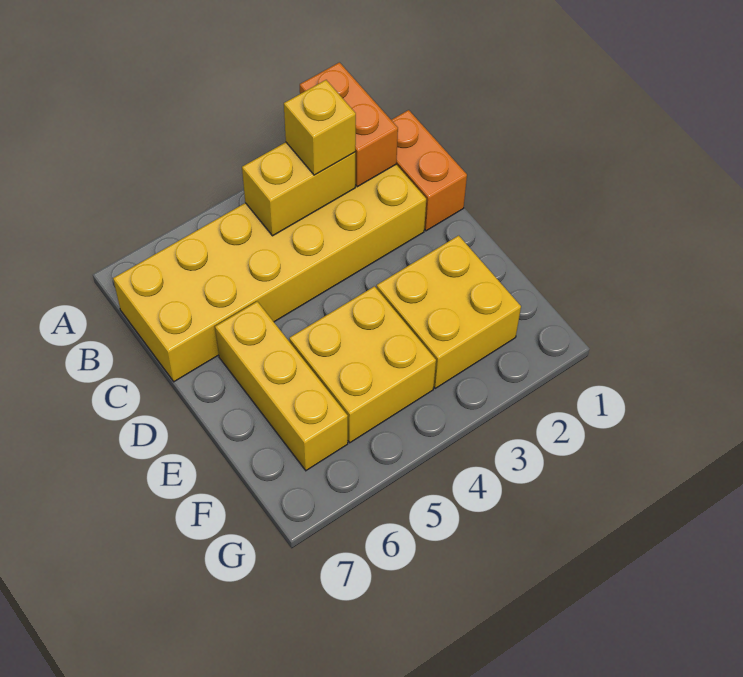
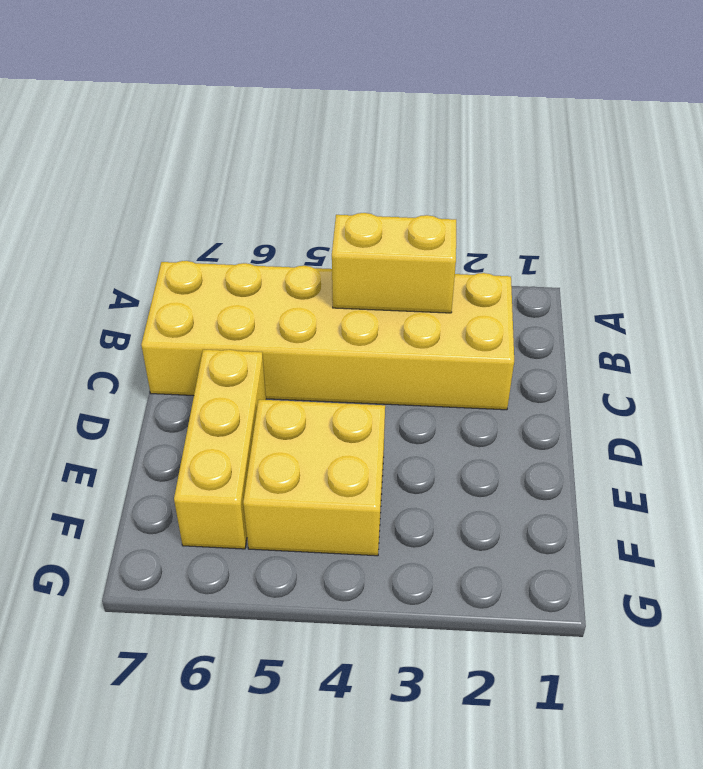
none -> orange brick B1:C1 level 1
none -> yellow brick E2:F3 level 1

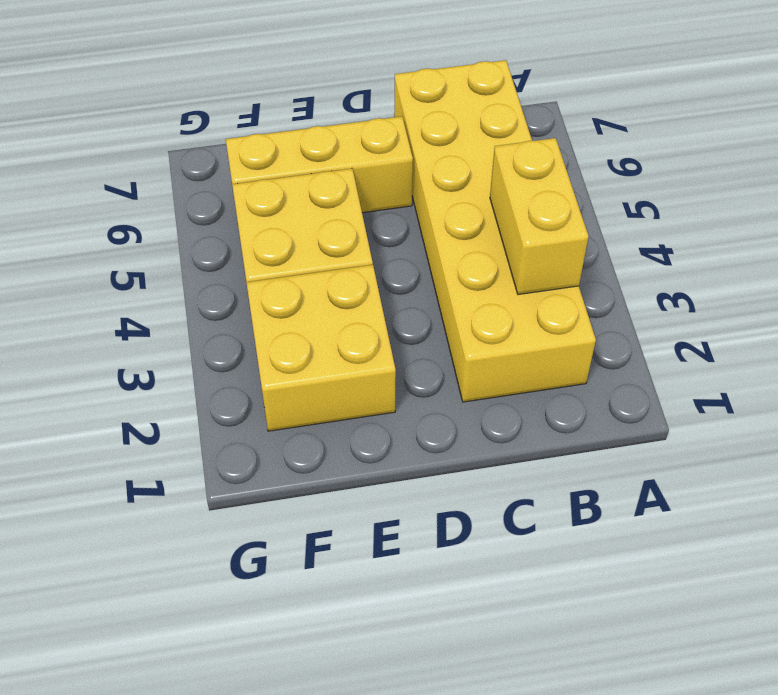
none -> orange brick B1:C1 level 1
none -> orange brick A2:B2 level 2

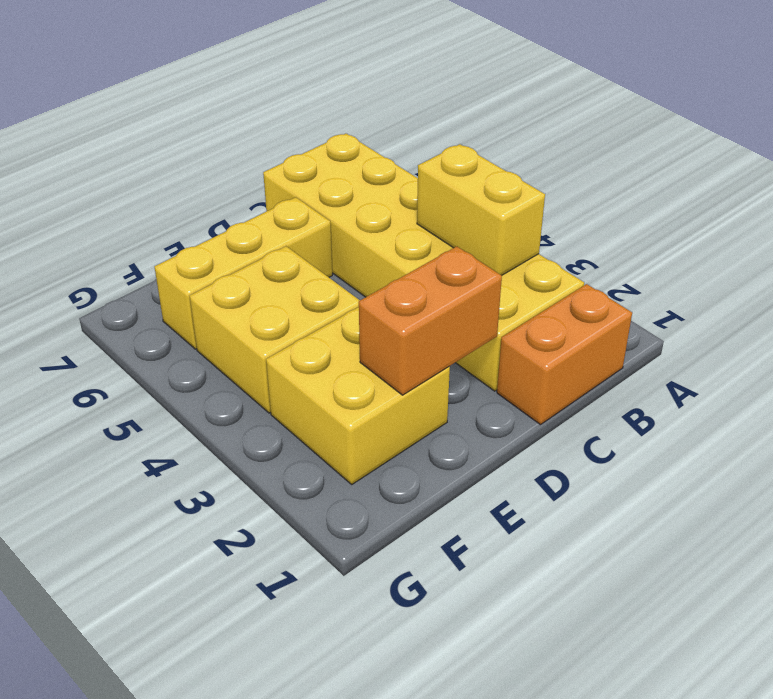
orange brick D2:E2 level 2 -> orange brick A2:B2 level 2
none -> yellow brick B3 level 3

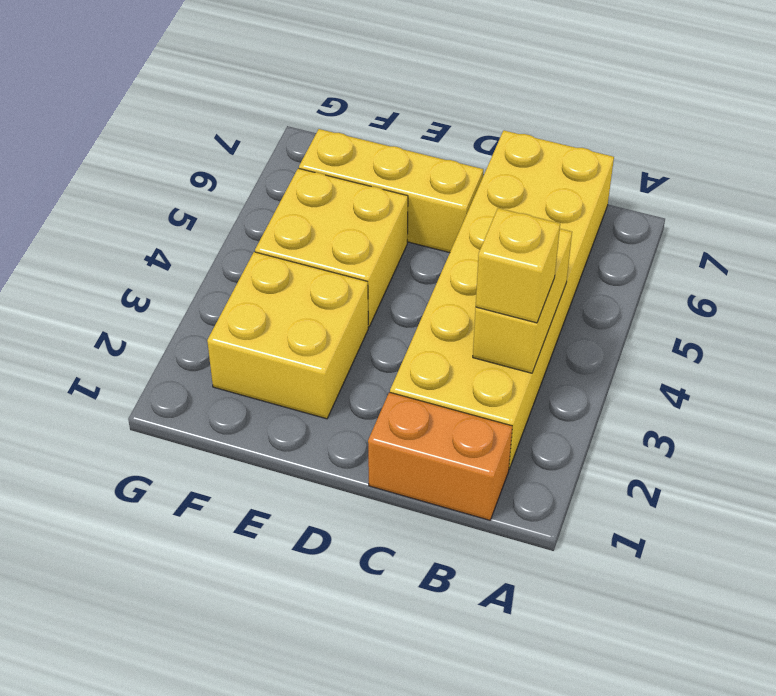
none -> orange brick A2:B2 level 2

